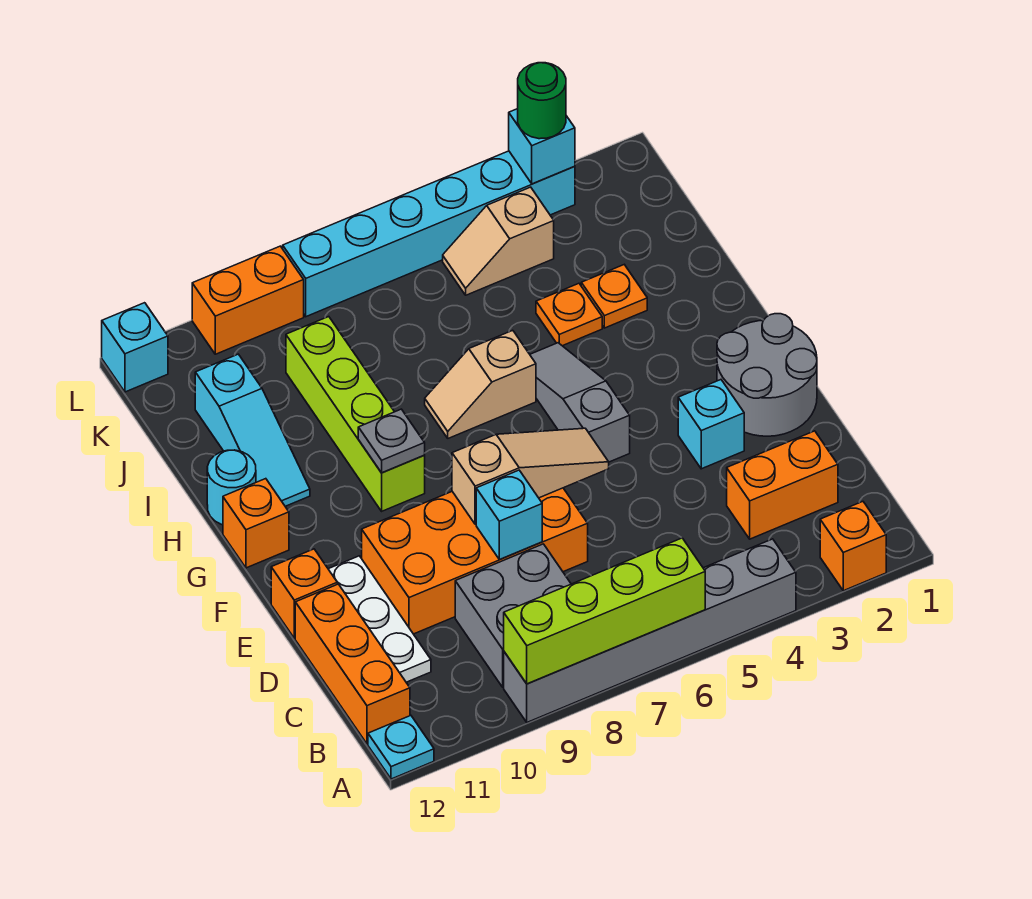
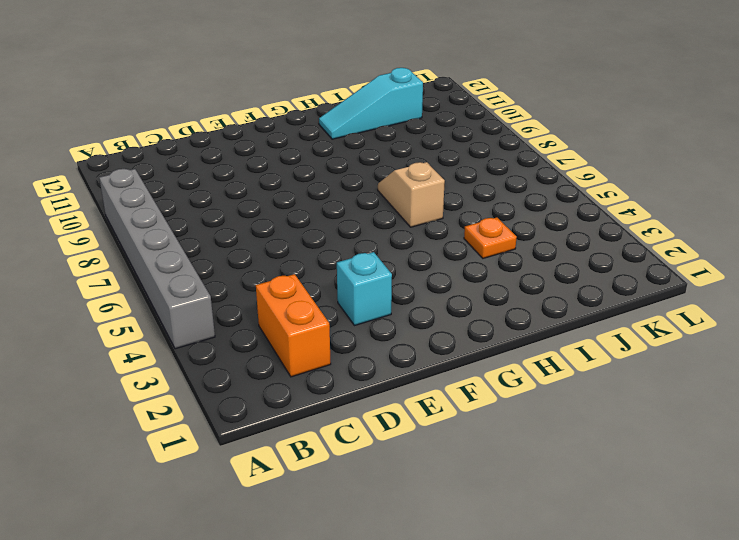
none -> orange brick A2 level 1
none -> cyan plate A12 level 1
none -> grey brick B8:C9 level 1

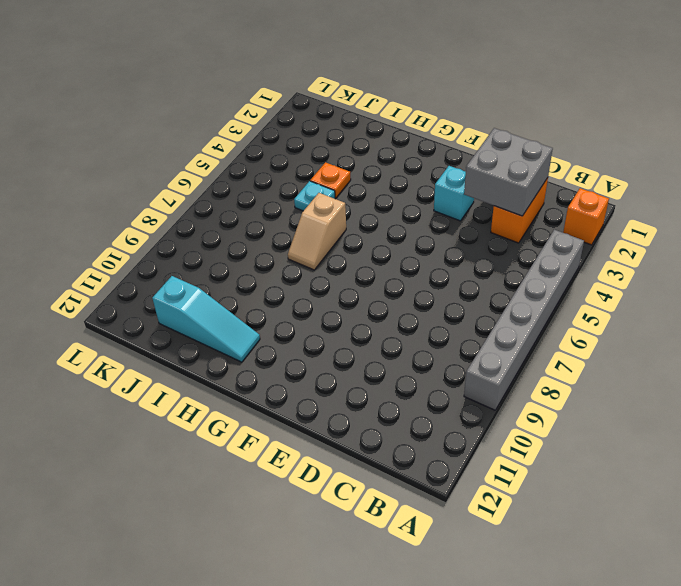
grey brick C2:D3 level 2 -> grey brick B8:C9 level 1
cyan plate I5 level 1 -> cyan plate A12 level 1
none -> orange brick B12:D12 level 1
none -> white plate C11:E11 level 1
none -> orange brick D7:E10 level 1

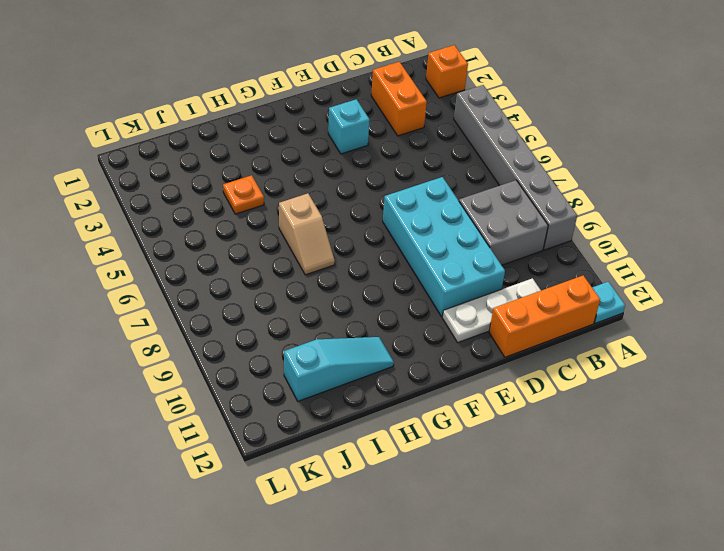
cyan brick D7:E10 level 1 -> orange brick D7:E10 level 1
none -> grey round brick E1:F2 level 1
none -> orange brick E12 level 1
none -> grey slope F5:H5 level 1 top F

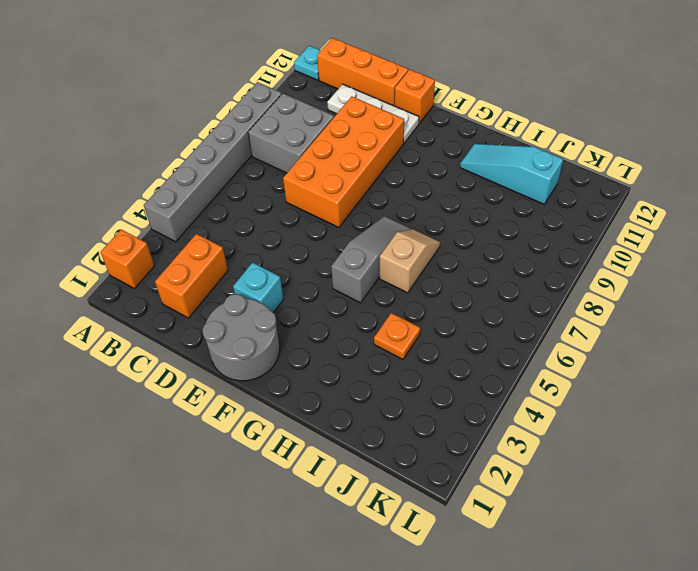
grey slope G5:G7 level 1 top 5 -> grey slope F5:H5 level 1 top F
none -> lime brick G9:J9 level 1
none -> orange brick G12 level 1
none -> cyan round brick H12 level 1

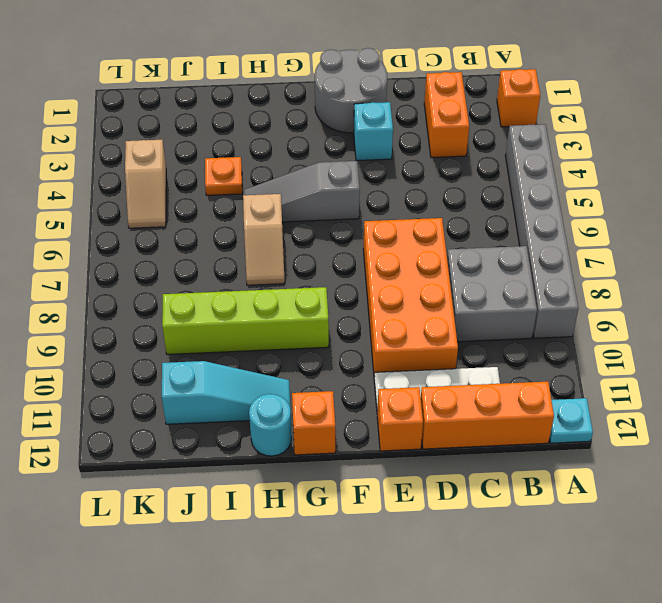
none -> orange plate I3 level 1
none -> cyan brick L3:L8 level 1
none -> orange brick L9:L10 level 1

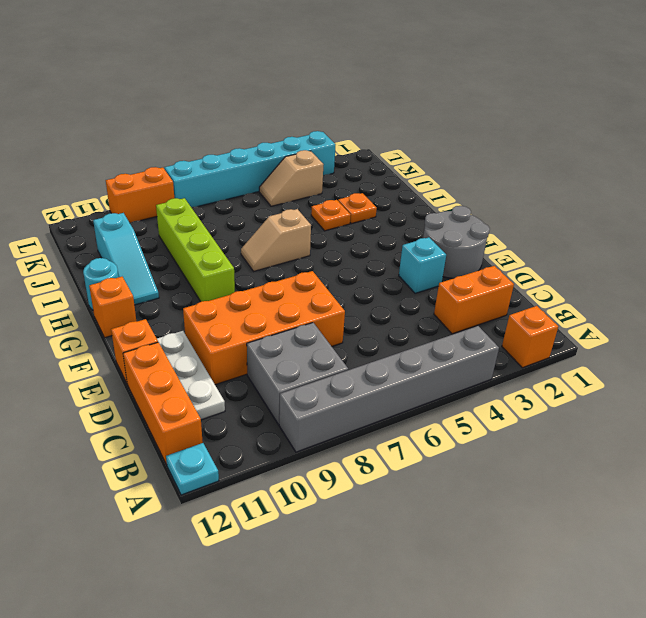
none -> grey slope F5:H5 level 1 top F
none -> cyan brick L12 level 1
none -> lime brick A6:A9 level 2

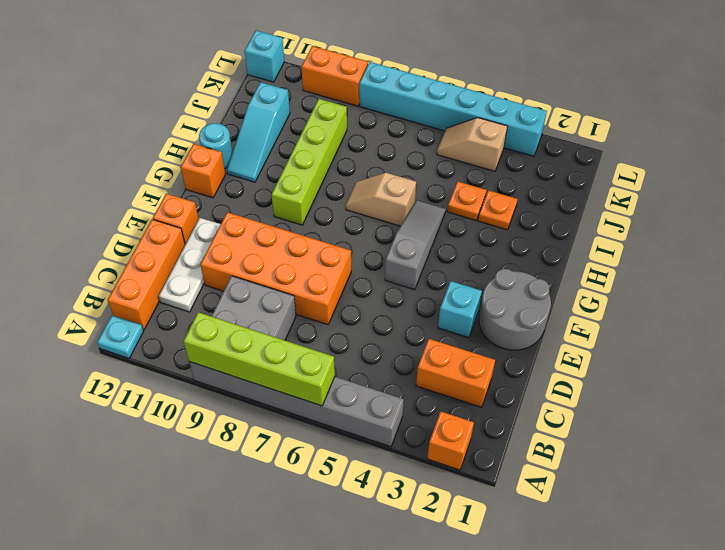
none -> cyan brick D8 level 2
none -> tan slope E6:E8 level 2 top 8
none -> grey plate G9 level 2

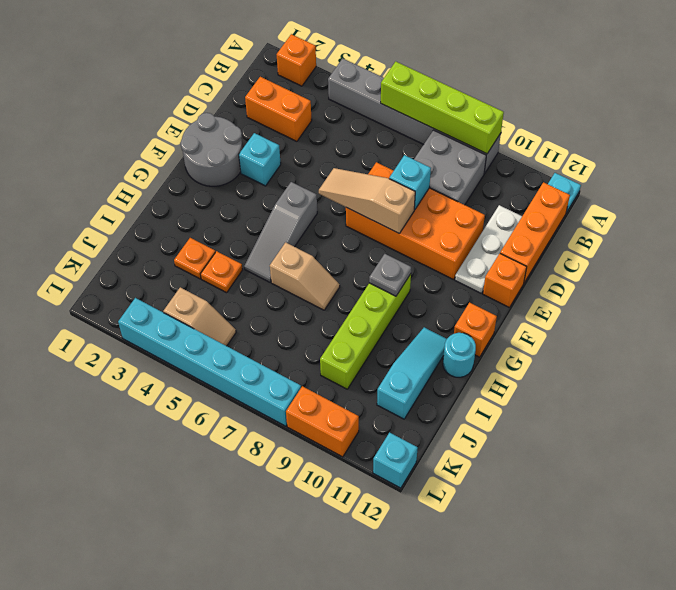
none -> cyan brick L3 level 2
none -> green round brick L3 level 3

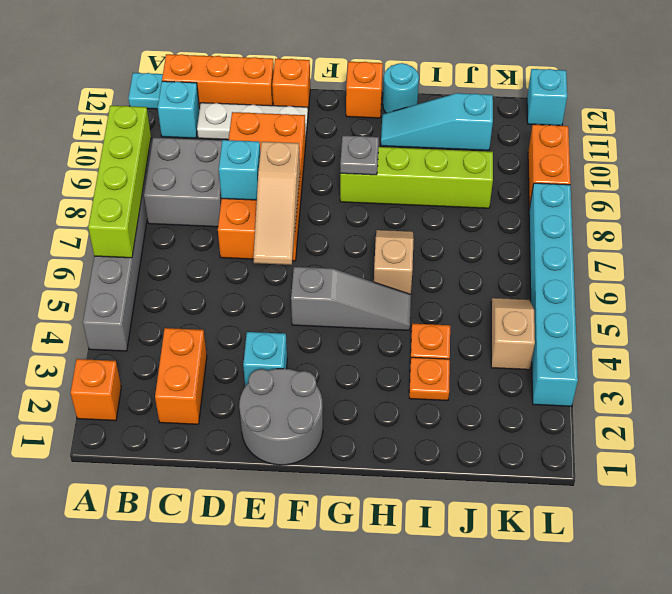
cyan brick B11 level 1 -> cyan brick L3 level 2
none -> green round brick L3 level 3

